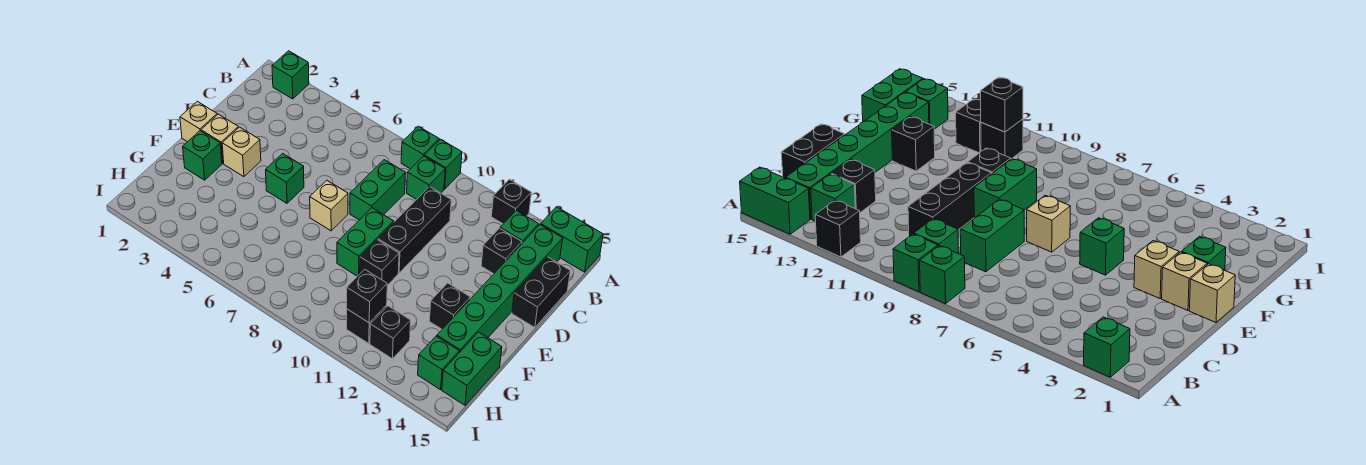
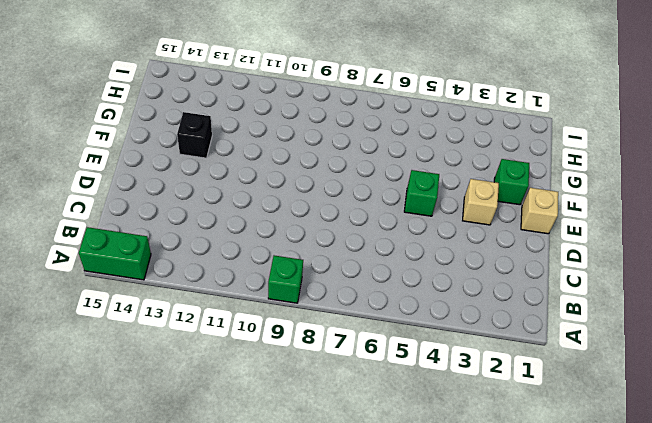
none -> green brick A2 level 1
none -> green brick A8 level 1
none -> black brick A12 level 1

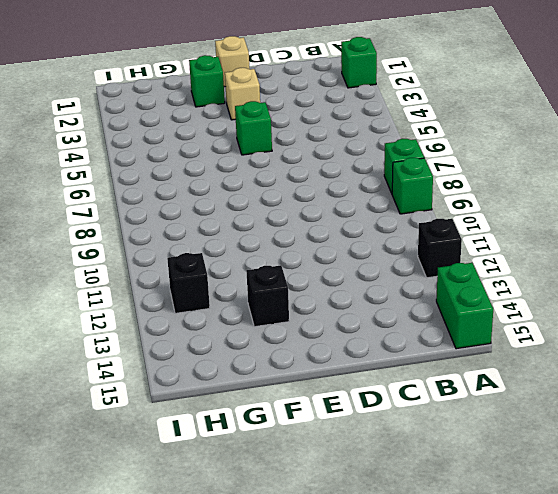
none -> green brick B9 level 1
none -> green brick B13 level 1
none -> green brick B14:G14 level 1

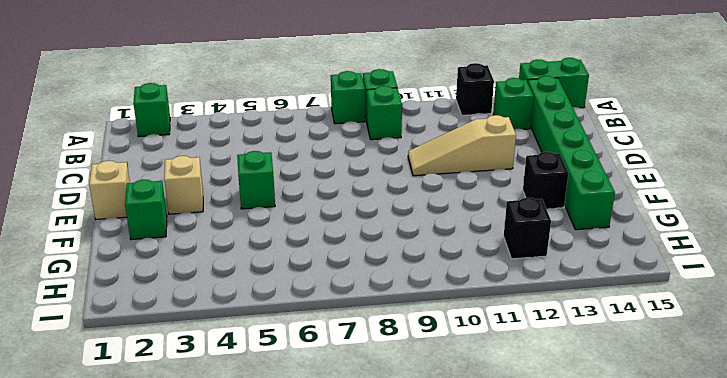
tan slope D10:D12 level 1 top 12 -> black brick C10:E10 level 1
none -> green brick C8:D8 level 1
none -> black brick C13 level 1
none -> black brick C15:D15 level 1

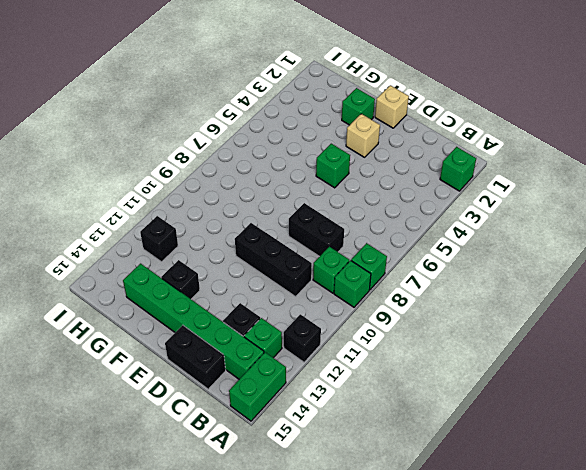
black brick C8:D8 level 1 -> green brick C8:D8 level 1
none -> tan brick E2 level 1
none -> tan brick E7 level 1
none -> green brick E9:F9 level 1

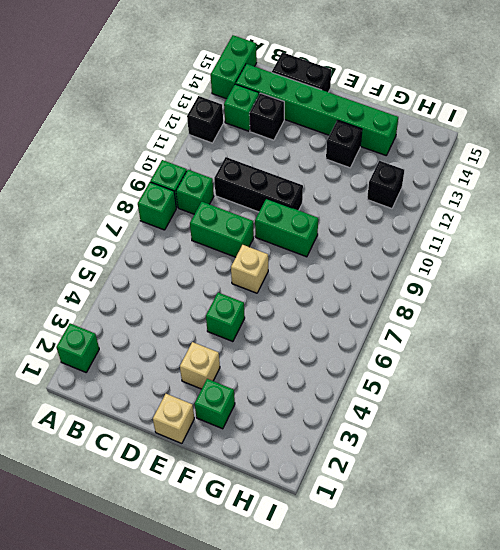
none -> tan brick E2 level 1
none -> black brick F10 level 1
none -> green brick G15:H15 level 1

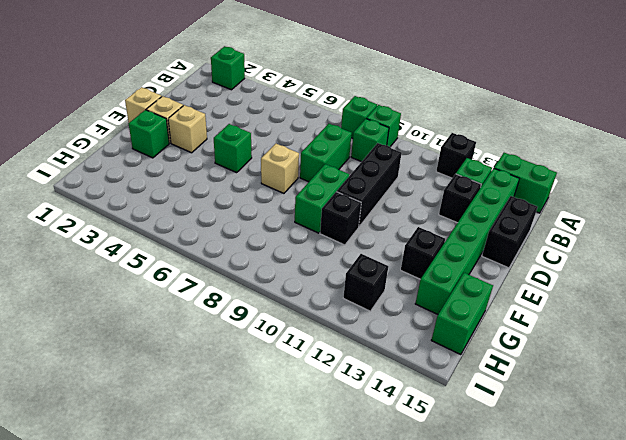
none -> black brick H11 level 1
none -> green brick H14 level 1
none -> black brick H11 level 2

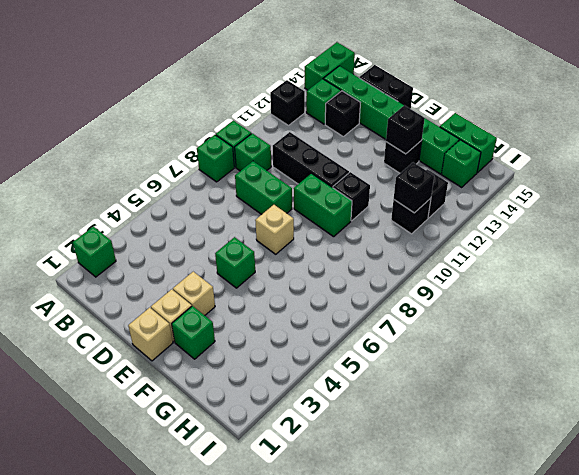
black brick F13 level 2 -> none

